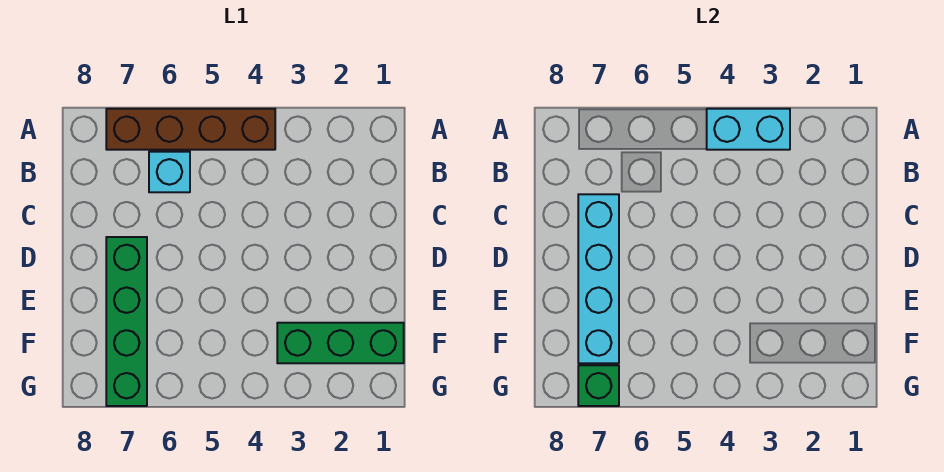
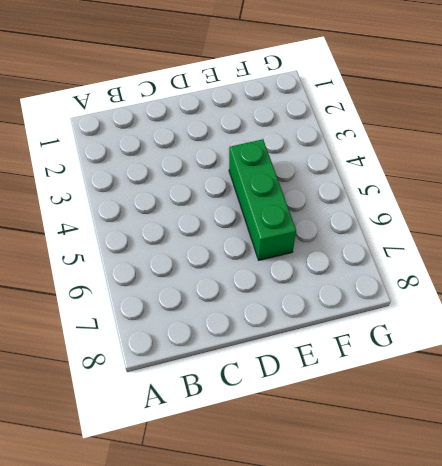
green brick E4:E6 level 1 -> green brick F1:F3 level 1
none -> brown brick A4:A7 level 1
none -> cyan brick B6 level 1

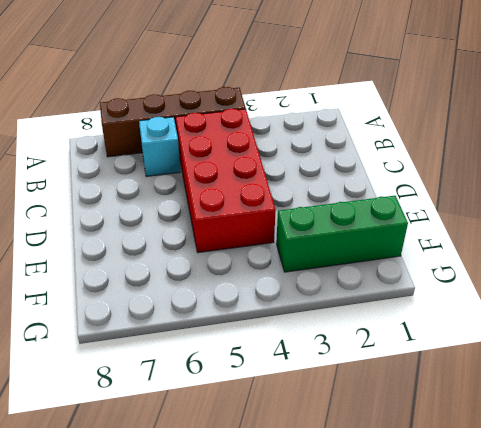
red brick B4:E5 level 1 -> none
none -> green brick D7:G7 level 1
none -> cyan brick A3:A4 level 2

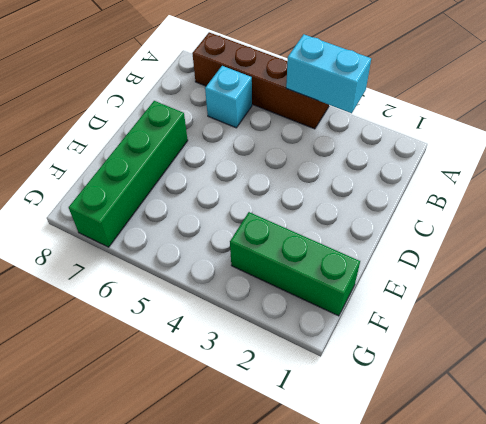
none -> cyan brick C7:F7 level 2
none -> green brick G7 level 2

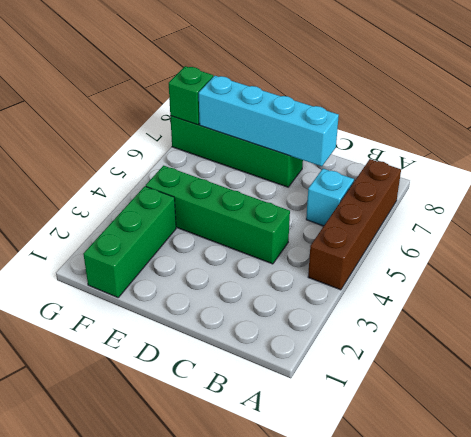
green brick C4:F4 level 1 -> none
none -> cyan brick A3:A4 level 2

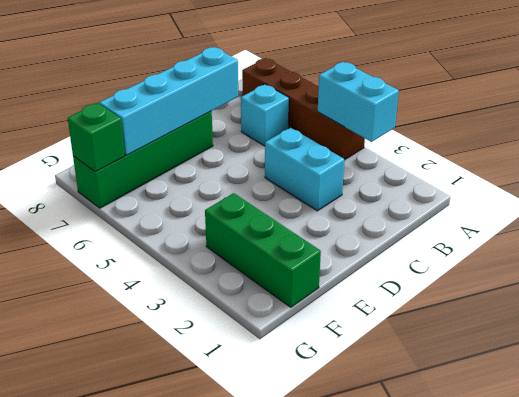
cyan brick C3:C4 level 1 -> none

